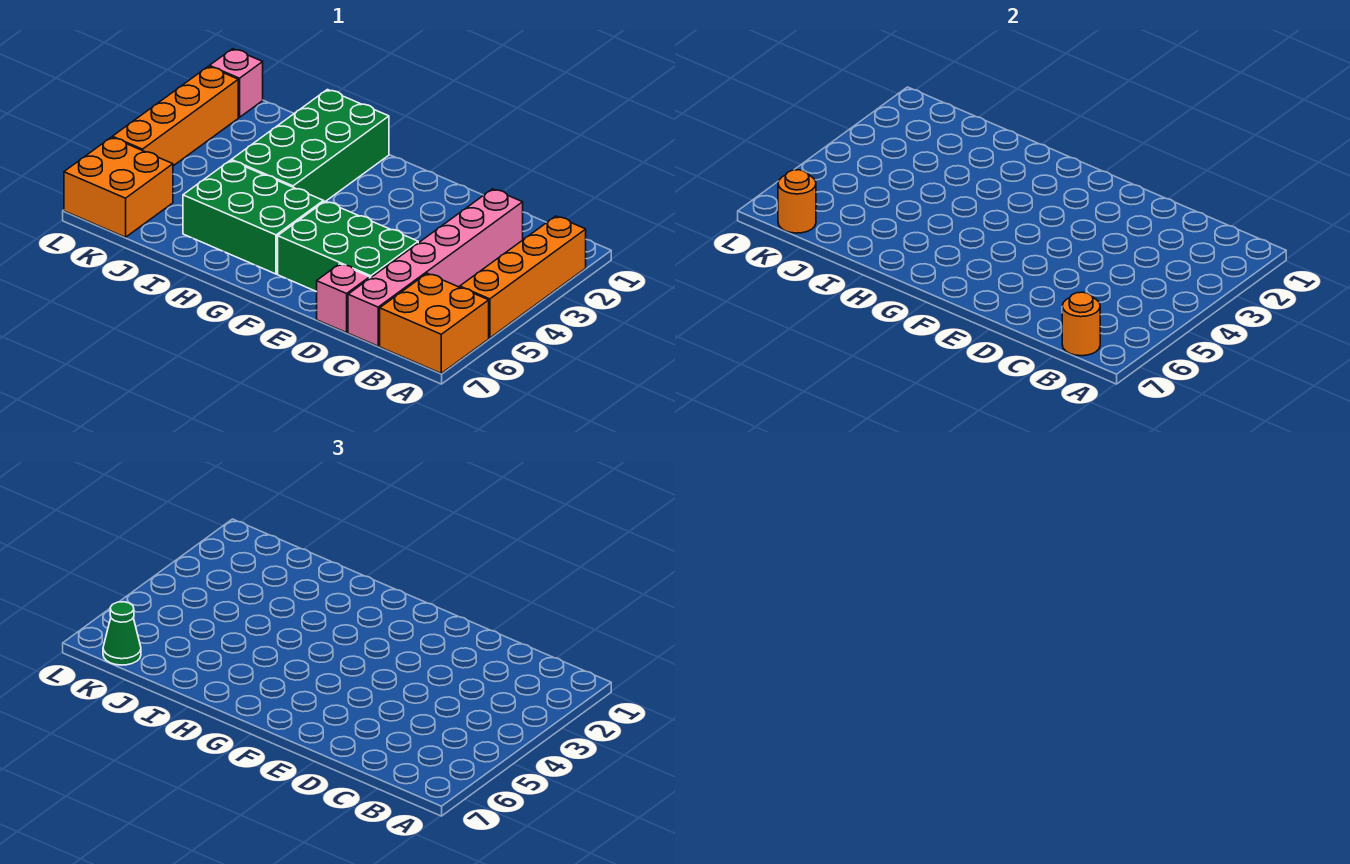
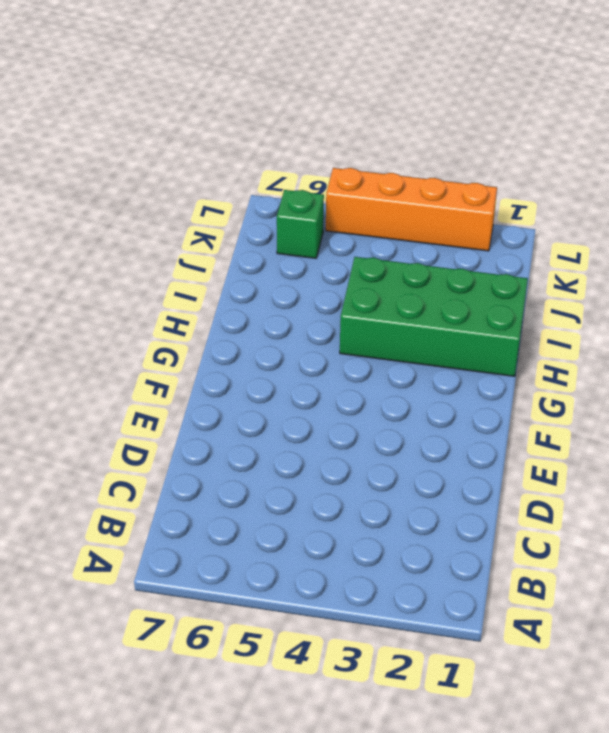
green brick K6 level 1 -> orange brick K6:L7 level 1
none -> orange brick A2:A5 level 1
none -> orange brick A6:B7 level 1
none -> pink brick C2:C7 level 1

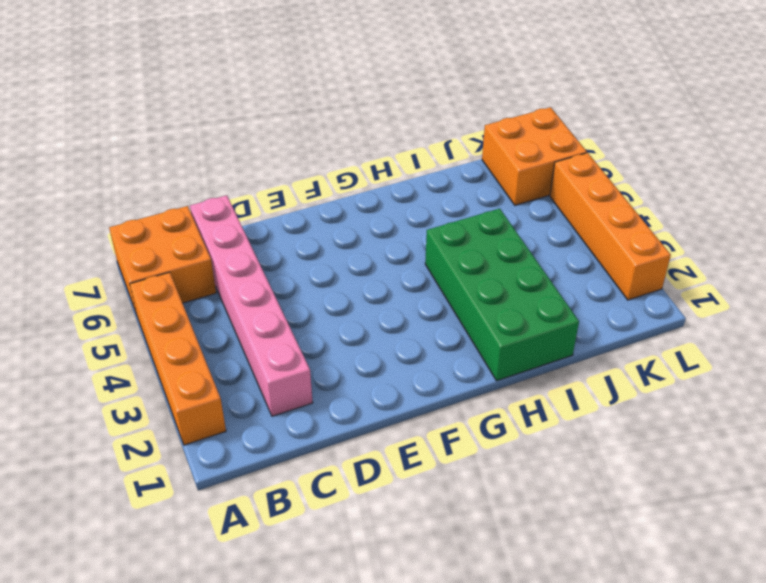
none -> green brick D5:F6 level 1
none -> pink brick D7 level 1
none -> green brick G5:I6 level 1

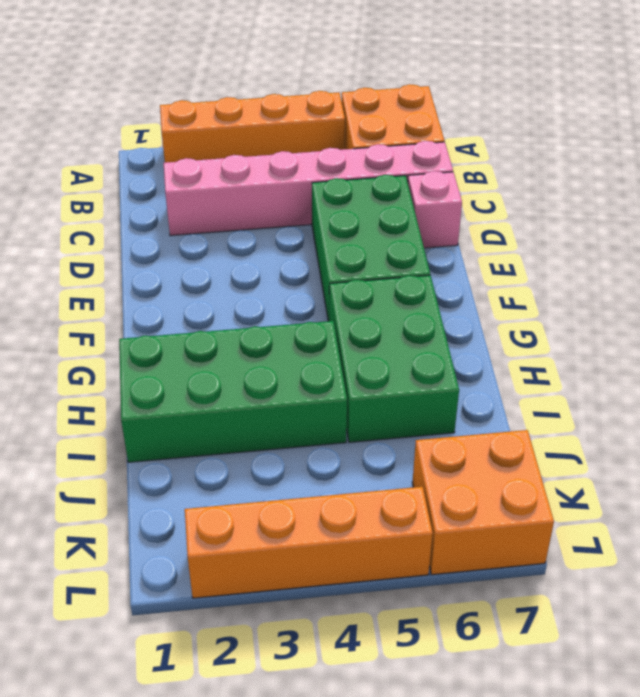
none -> pink brick L1 level 1
none -> orange round brick B7 level 2
none -> orange round brick K7 level 2

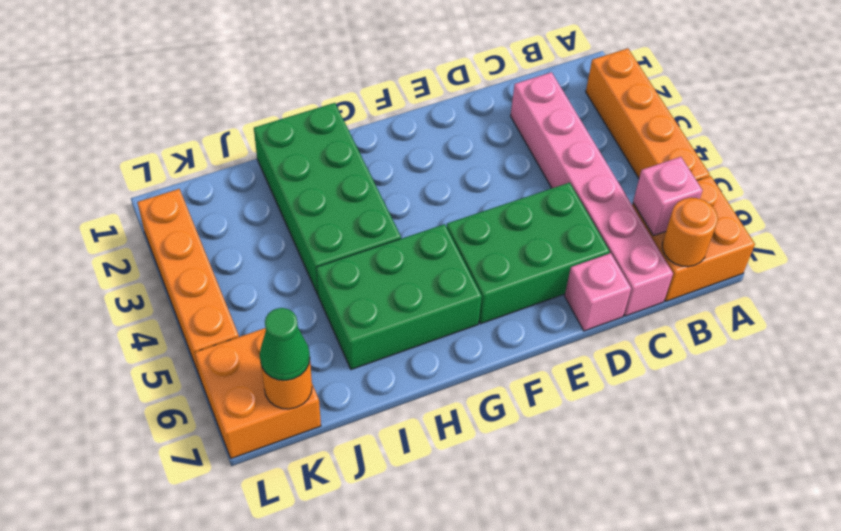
pink brick B6 level 2 -> pink brick L1 level 1

